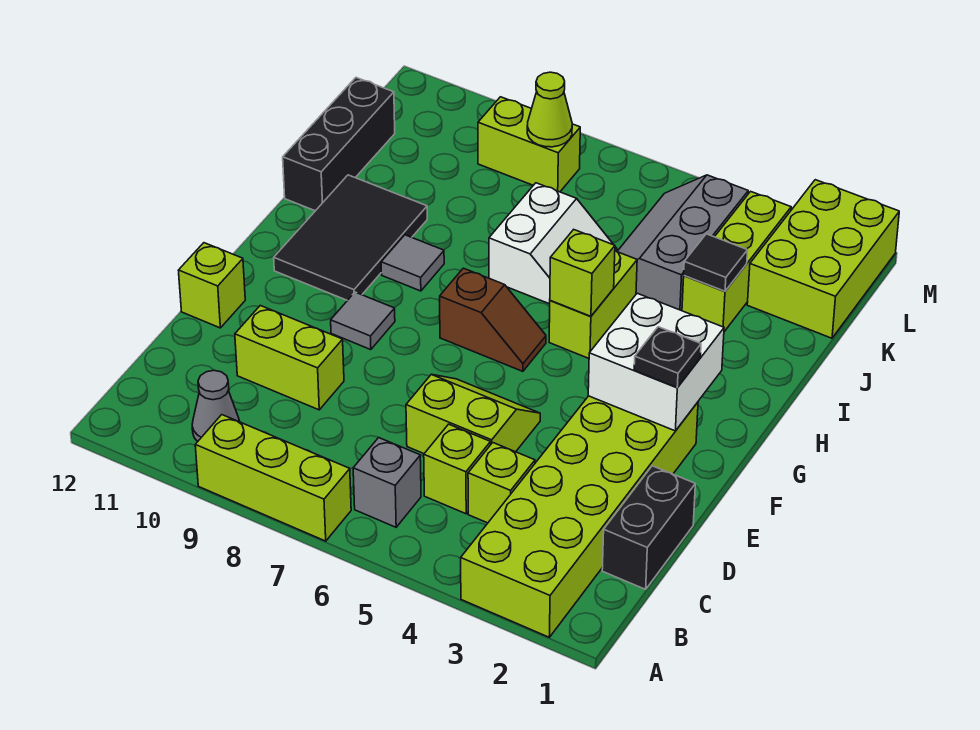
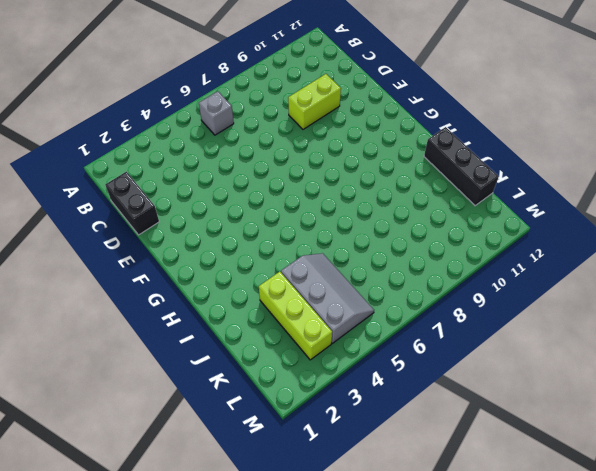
none -> lime brick A2:F3 level 1
none -> lime brick A7:A9 level 1
none -> grey cone B10 level 1

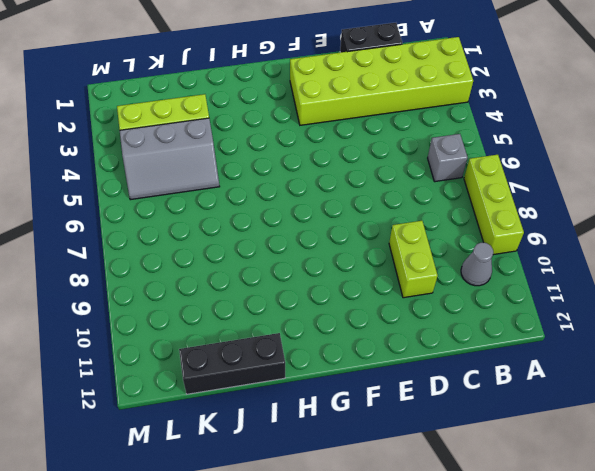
none -> lime brick C4 level 1
none -> lime brick C5 level 1
none -> lime slope D5:E6 level 1 top D

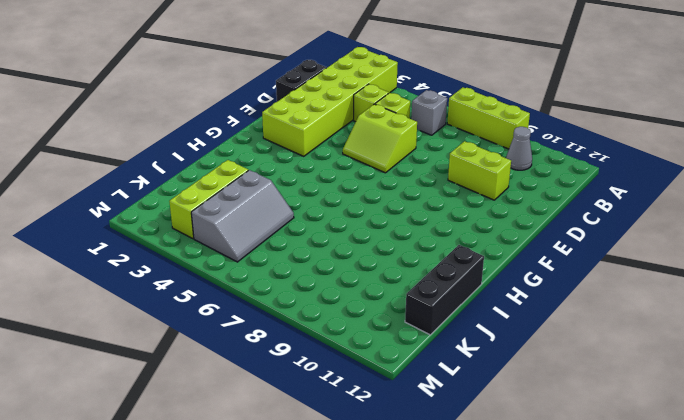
none -> lime brick E12 level 1
none -> grey tile F9 level 1
none -> brown slope G6:G7 level 1 top 7

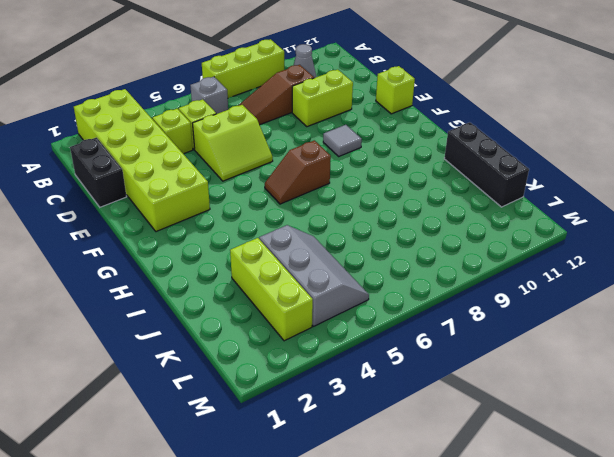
brown slope C7:C9 level 1 top 9 -> none
none -> black tile G10:I11 level 1
none -> lime brick H5:I5 level 1
none -> grey tile H9 level 1

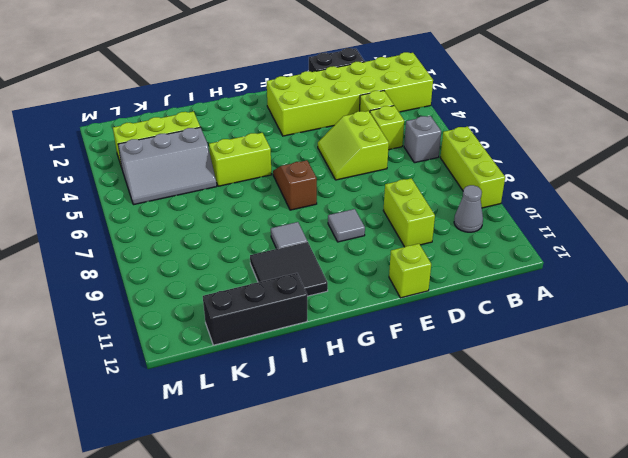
black tile H10:I11 level 1 -> black tile G10:I11 level 1
none -> white slope I6:J7 level 1 top 7
none -> lime brick K1:M2 level 1
none -> lime brick L8:L9 level 1

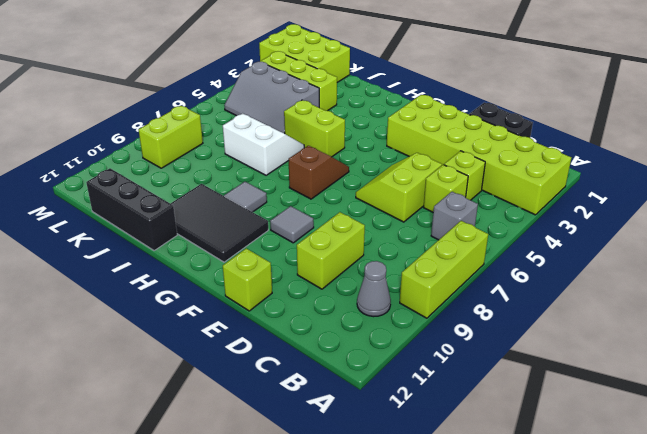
none -> white brick F2:G3 level 2
none -> lime brick H5 level 2
none -> black tile J3 level 2

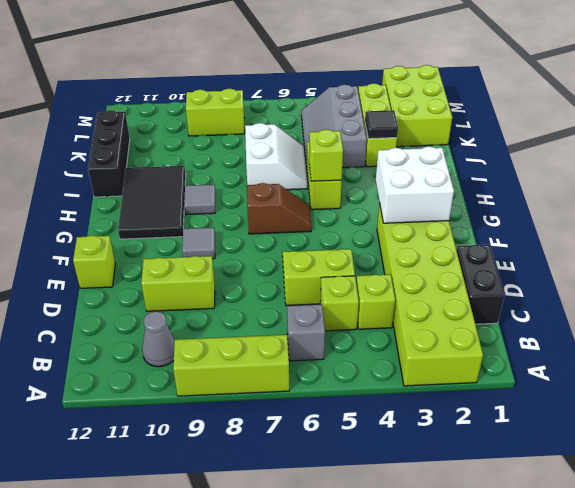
none -> lime cone L8 level 2
none -> black plate F2 level 3

